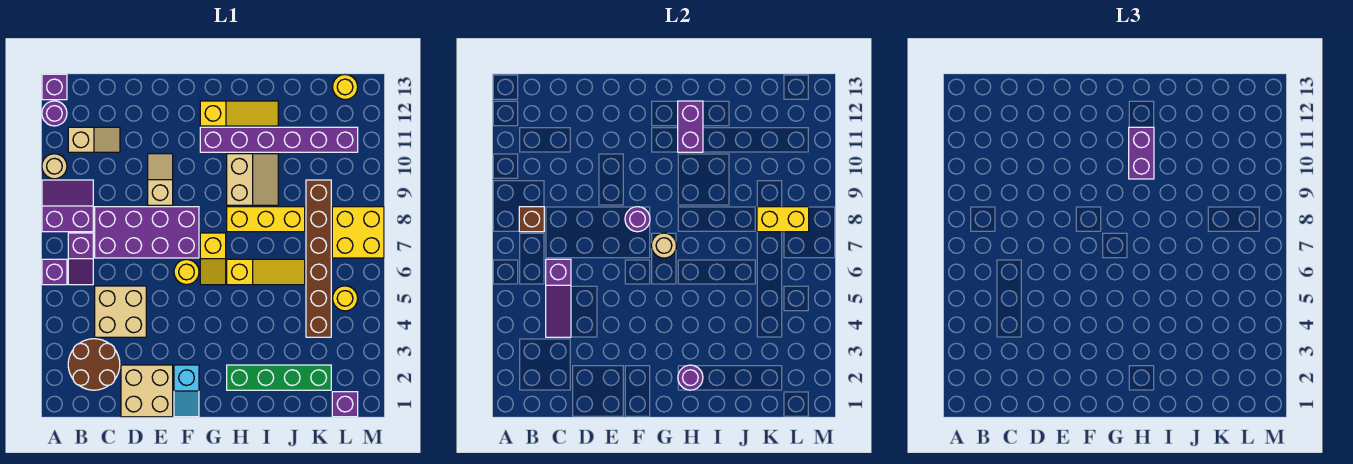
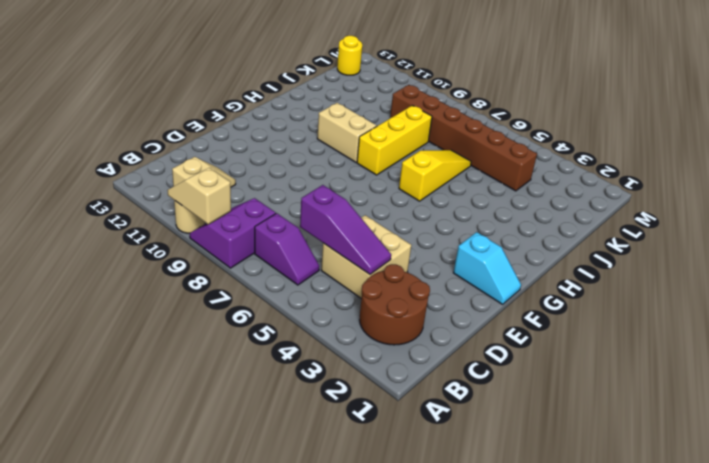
tan slope A9:A10 level 2 top 9 -> tan slope E9:E10 level 1 top 9
none -> purple brick A6 level 1
none -> purple round brick A12 level 1
none -> purple brick A13 level 1
none -> purple brick C7:F8 level 1

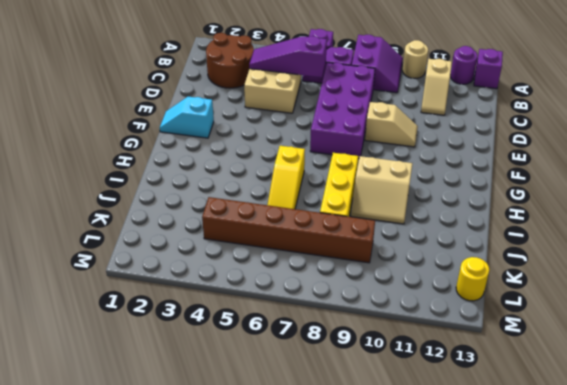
none -> tan brick D1:E2 level 1
none -> yellow round brick F6 level 1
none -> yellow slope G6:G7 level 1 top 7
none -> purple brick G11:L11 level 1

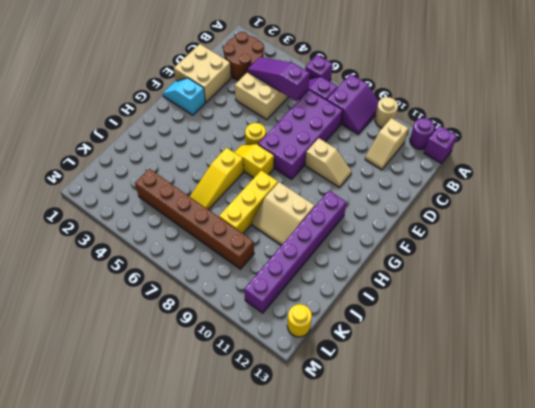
none -> yellow slope G12:I12 level 1 top G
none -> green brick H2:K2 level 1
none -> purple brick L1 level 1
none -> yellow round brick L5 level 1

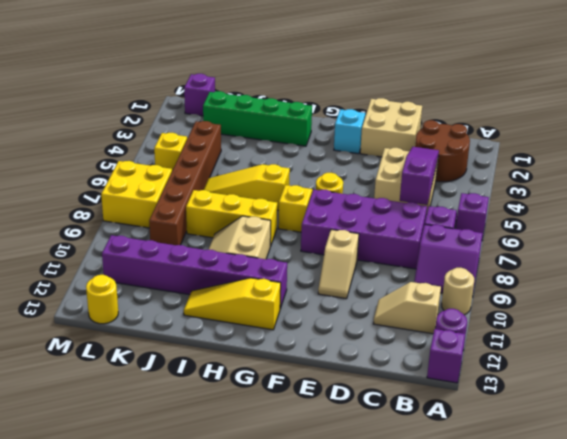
yellow brick L5 level 1 -> yellow round brick L5 level 1
none -> brown brick B8 level 2
none -> purple round brick F8 level 2
none -> tan round brick G7 level 2
none -> purple round brick H2 level 2

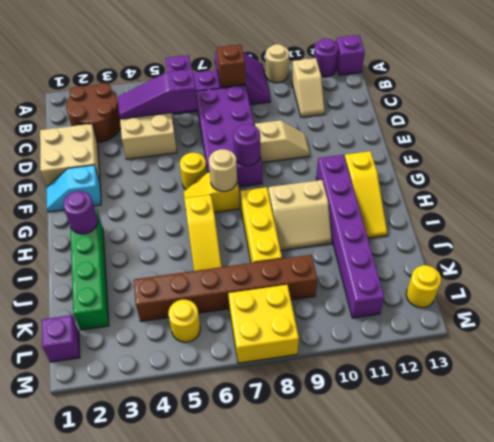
none -> purple brick H11:H12 level 2
none -> yellow brick K8:L8 level 2
none -> purple brick H10:H11 level 3

